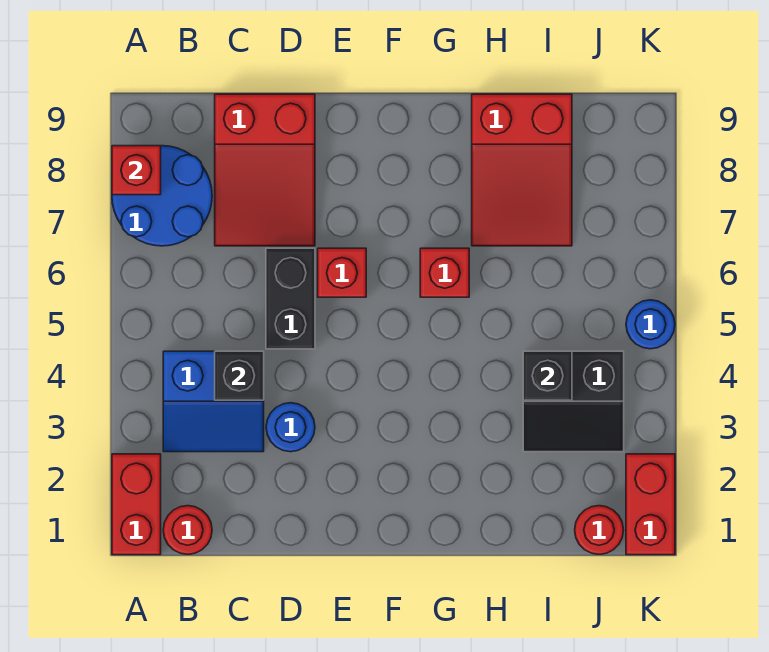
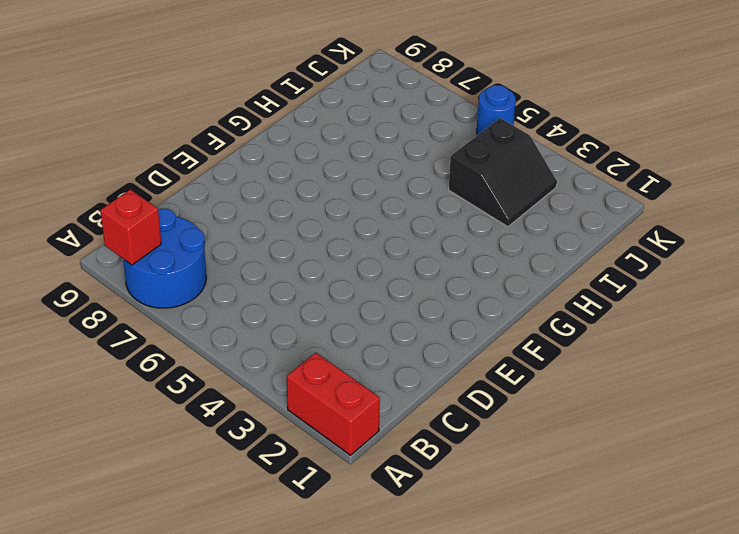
none -> red round brick B1 level 1
none -> blue slope B3:C4 level 1 top 4
none -> red slope C7:D9 level 1 top 9

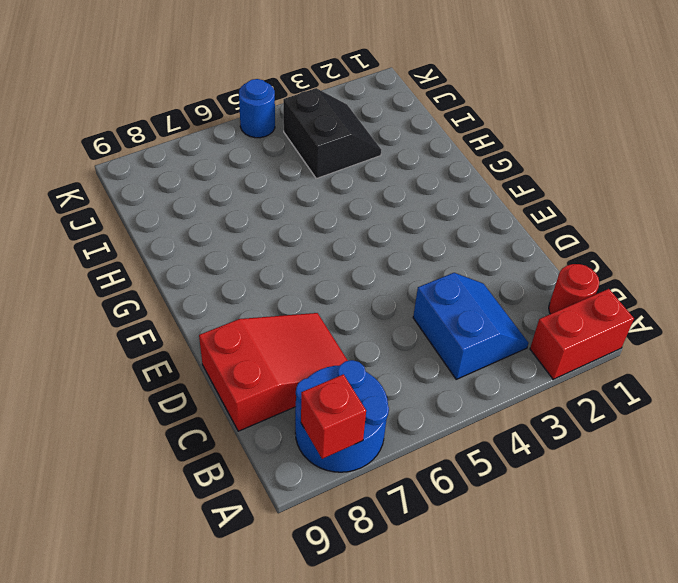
none -> blue round brick D3 level 1
none -> black brick D5:D6 level 1
none -> red brick E6 level 1

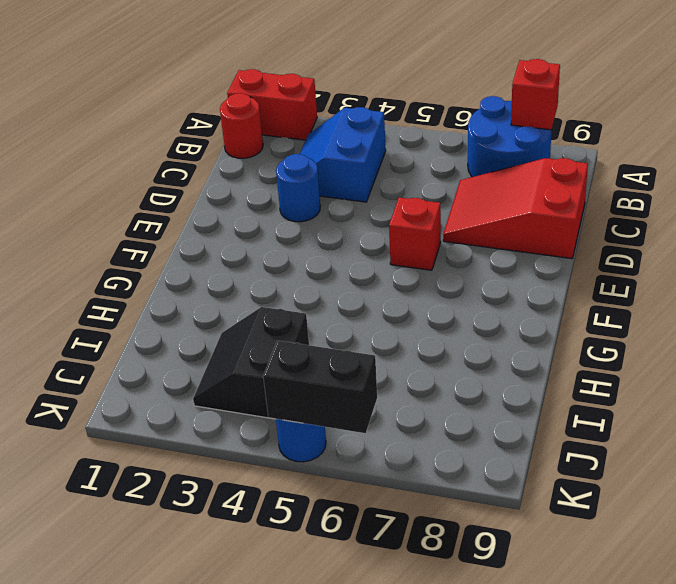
black brick K5:K6 level 2 -> black brick D5:D6 level 1
none -> red brick G6 level 1
none -> red slope H7:I9 level 1 top 9
none -> red round brick J1 level 1

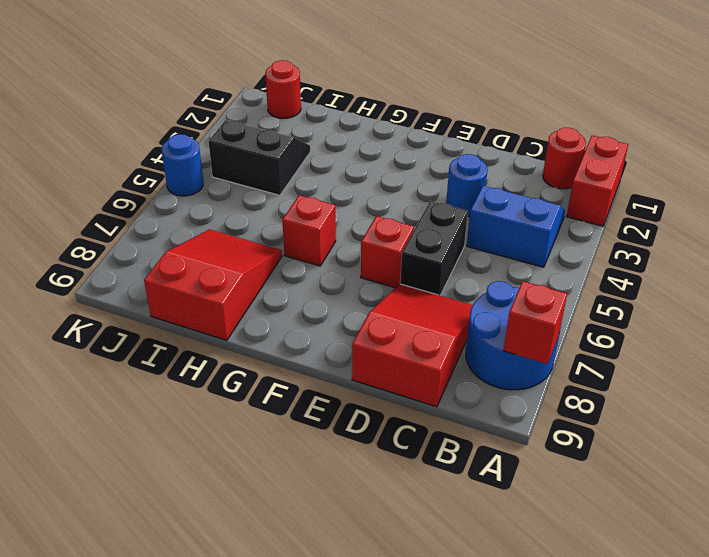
none -> red brick K1:K2 level 1
none -> black brick C4 level 2
none -> black brick I4 level 2

